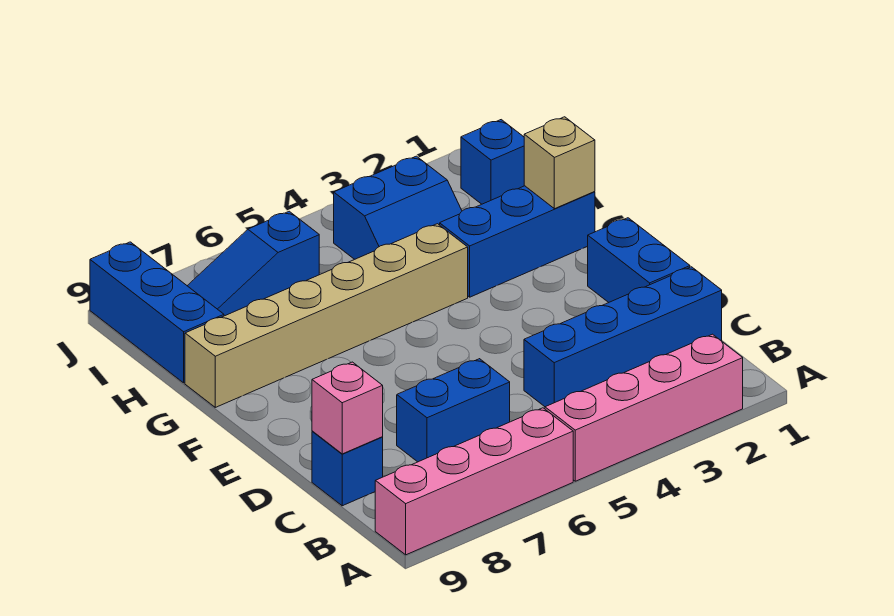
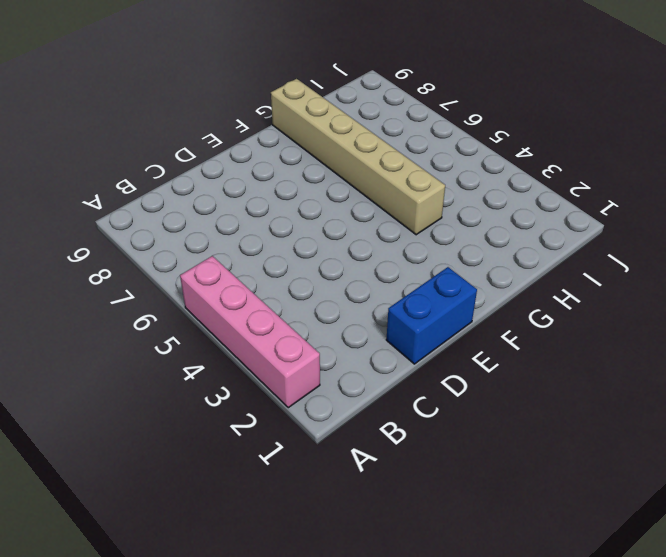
none -> pink brick A6:A9 level 1
none -> blue brick C1:C4 level 1
none -> blue brick C6:C7 level 1

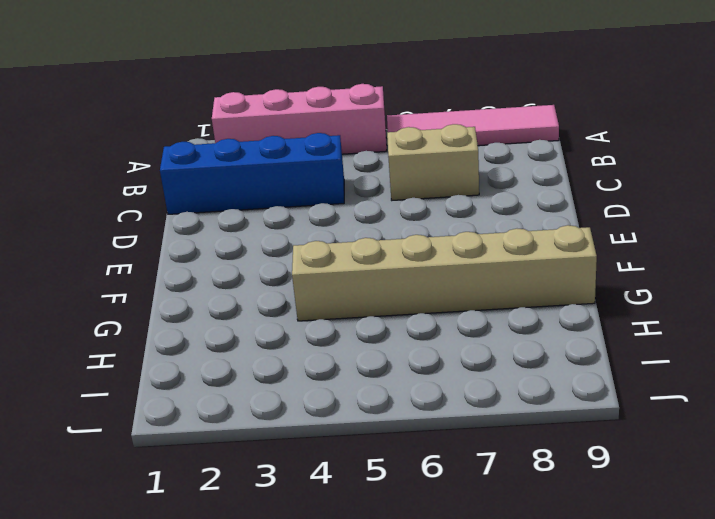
pink tile A6:A9 level 1 -> pink brick A6:A9 level 1
tan brick C6:C7 level 1 -> blue brick C6:C7 level 1
none -> blue brick C9 level 1
none -> blue brick D1:E1 level 1
none -> blue brick G1:G3 level 1

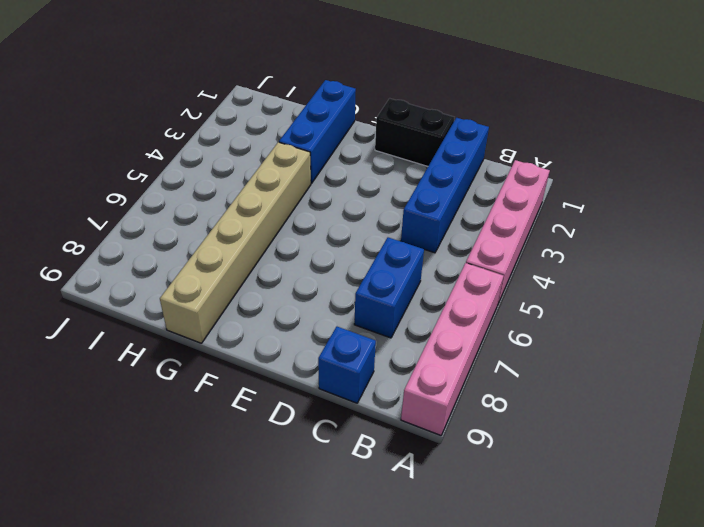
black brick D1:E1 level 1 -> blue brick D1:E1 level 1
none -> blue slope H3:I4 level 1 top I
none -> blue brick H9:J9 level 1
none -> blue brick I1 level 1

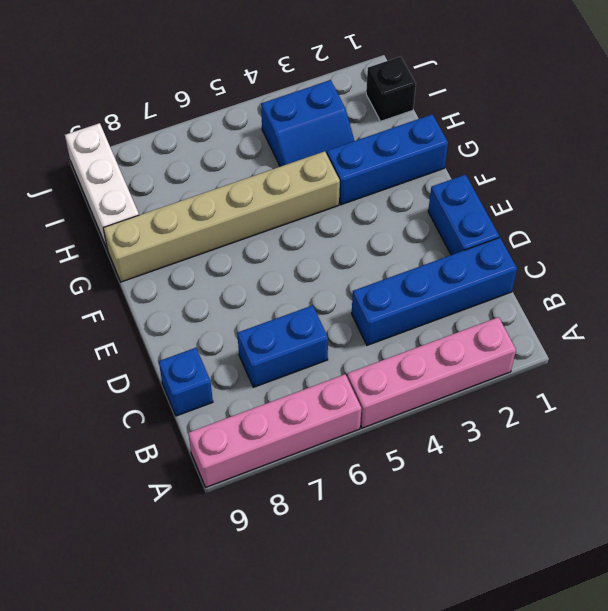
white brick H9:J9 level 1 -> blue brick H9:J9 level 1
black brick I1 level 1 -> blue brick I1 level 1
none -> blue slope I6:I8 level 1 top 6
none -> pink brick C9 level 2
none -> tan brick G1 level 2

